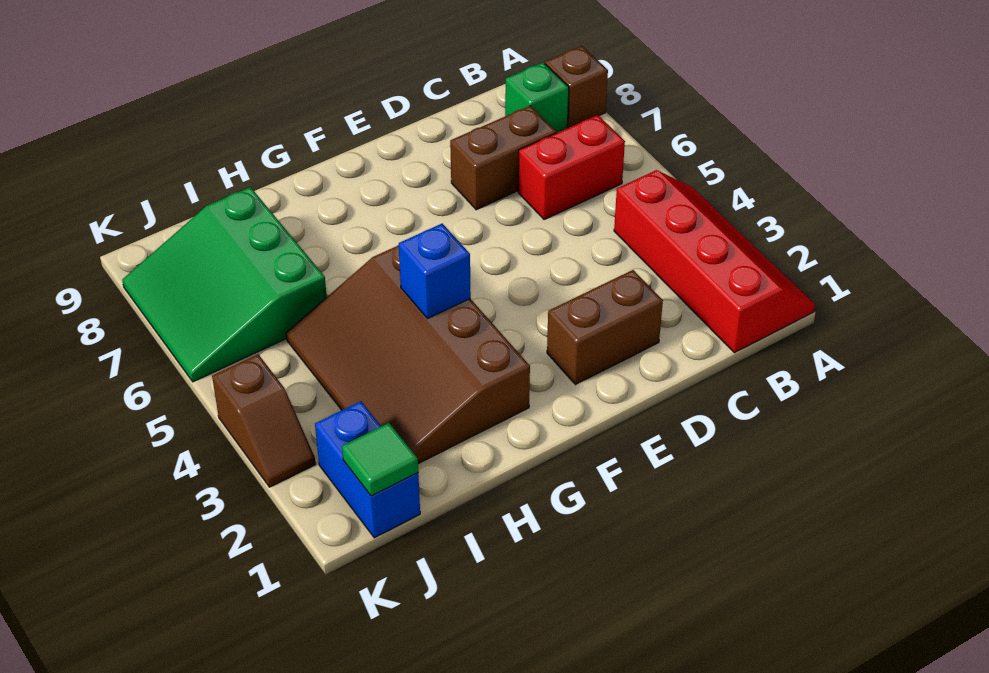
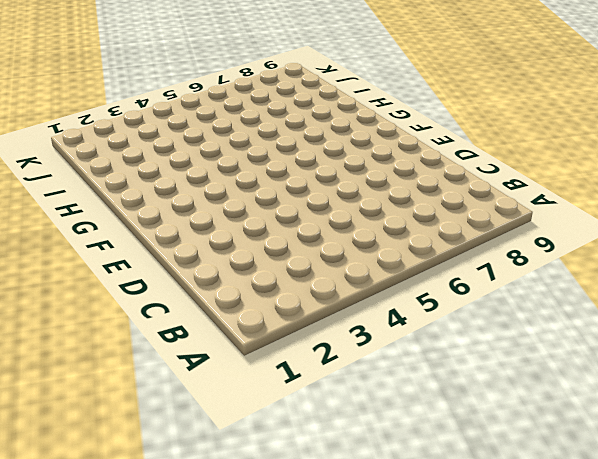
none -> red slope A1:B4 level 1 top B
none -> brown brick A8 level 1
none -> red brick B6:C6 level 1

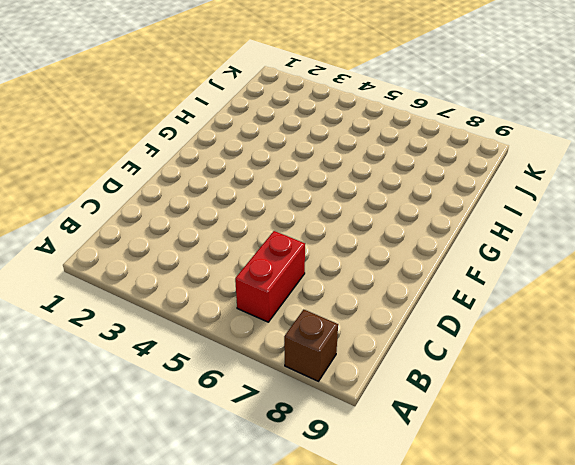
none -> red slope A1:B4 level 1 top B
none -> green brick B8 level 1
none -> brown brick C7:D7 level 1

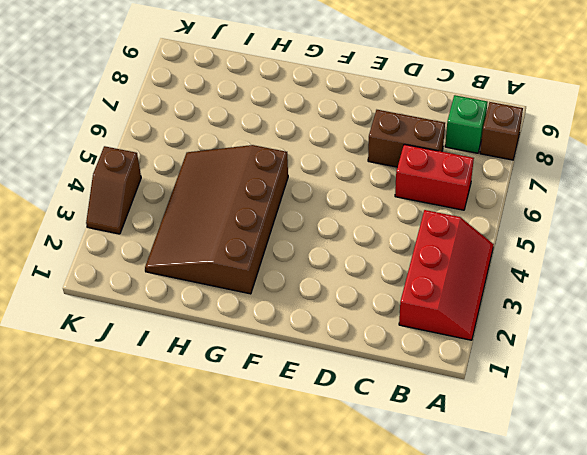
red slope A2:B4 level 1 top B -> red slope A1:B4 level 1 top B
none -> brown brick D2:E2 level 1
none -> green slope I6:K8 level 1 top I
none -> blue brick J1:J2 level 1

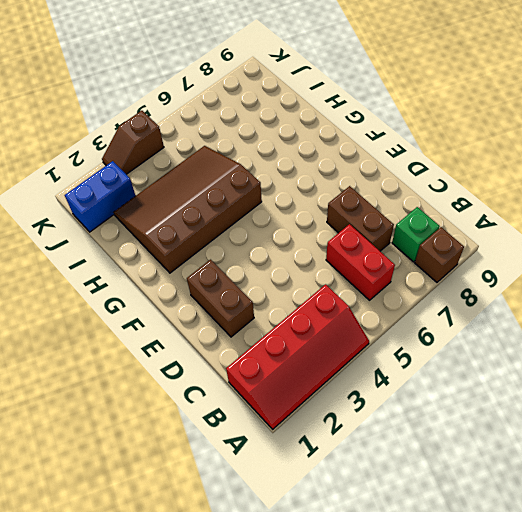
none -> green slope I6:K8 level 1 top I
none -> blue brick G4 level 2
none -> green tile J1 level 2

